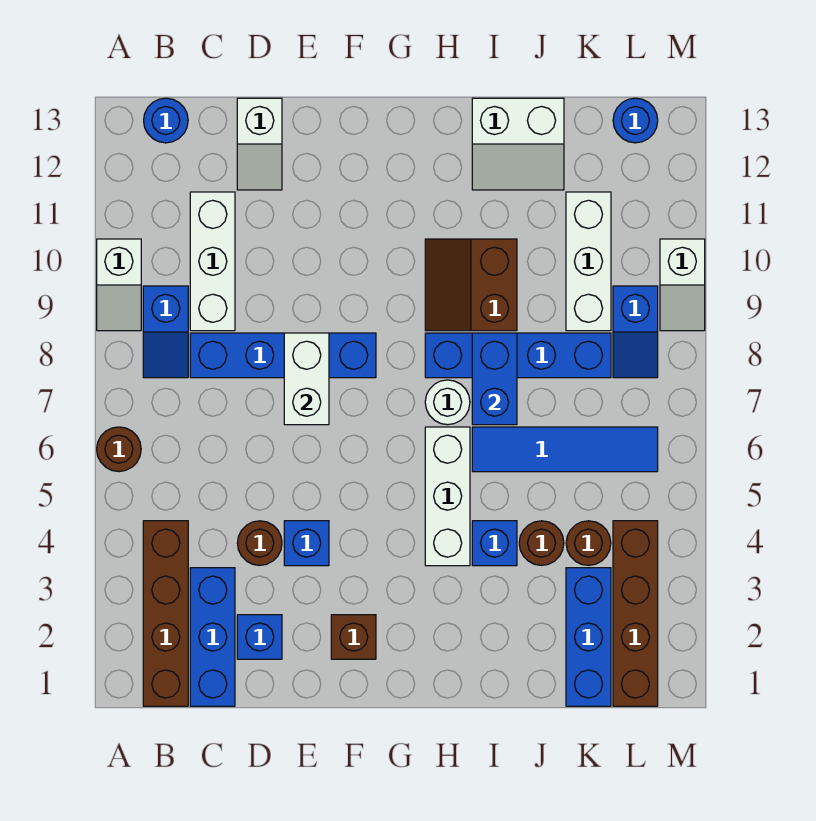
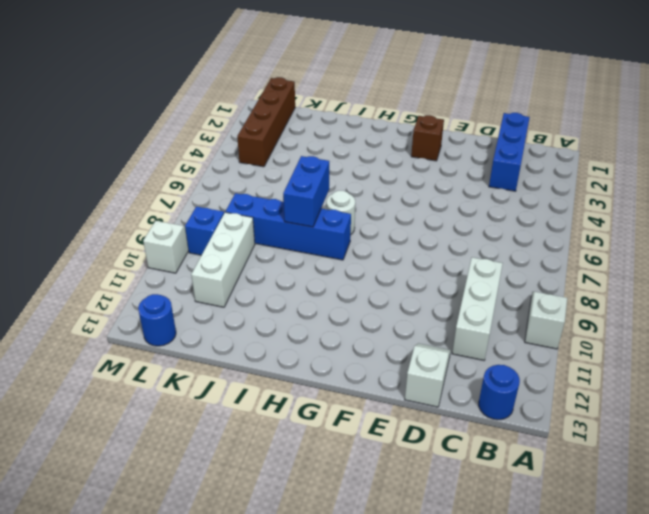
none -> brown round brick A6 level 1
none -> brown brick B1:B4 level 1
none -> blue slope B8:B9 level 1 top 9
none -> blue brick C8:F8 level 1

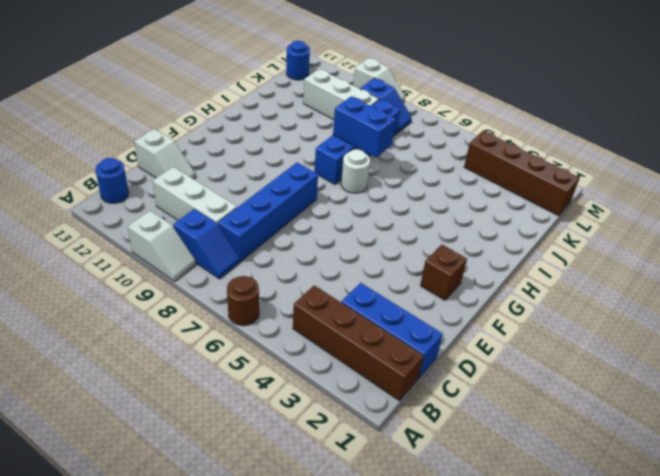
none -> blue brick D2 level 1
none -> brown round brick D4 level 1
none -> blue brick E4 level 1
none -> white brick H4:H6 level 1

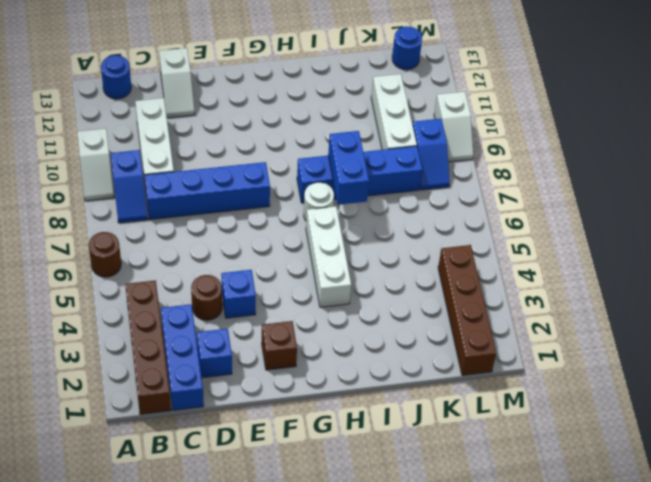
none -> brown slope H9:I10 level 1 top I
none -> blue brick I4 level 1
none -> blue tile I6:L6 level 1
none -> white slope I12:J13 level 1 top 13

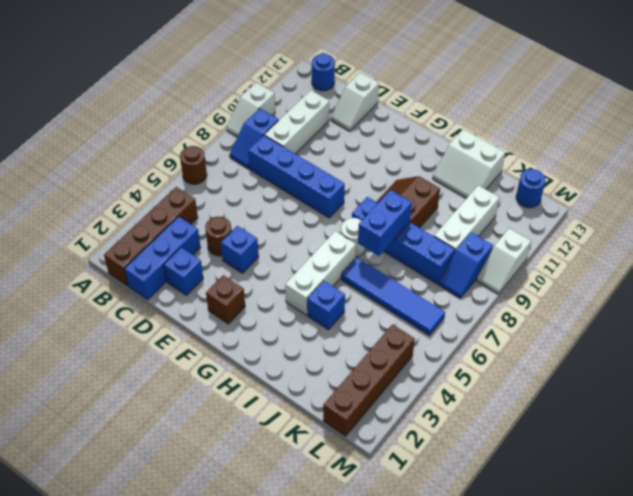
none -> brown round brick J4 level 1
none -> blue brick K1:K3 level 1
none -> brown round brick K4 level 1
none -> white brick E7:E8 level 2

